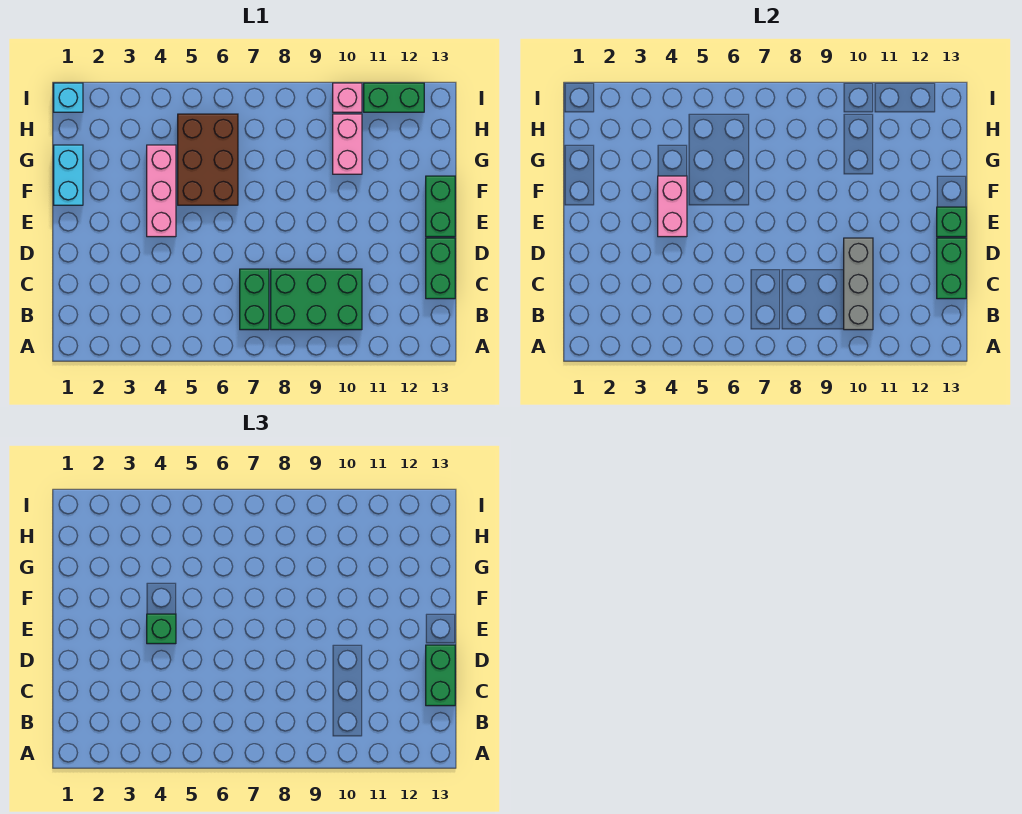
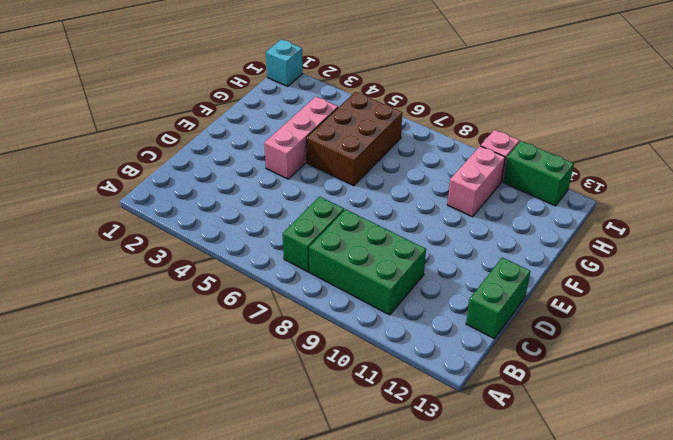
none -> green brick E13:F13 level 1
none -> cyan brick F1:G1 level 1
none -> grey brick B10:D10 level 2

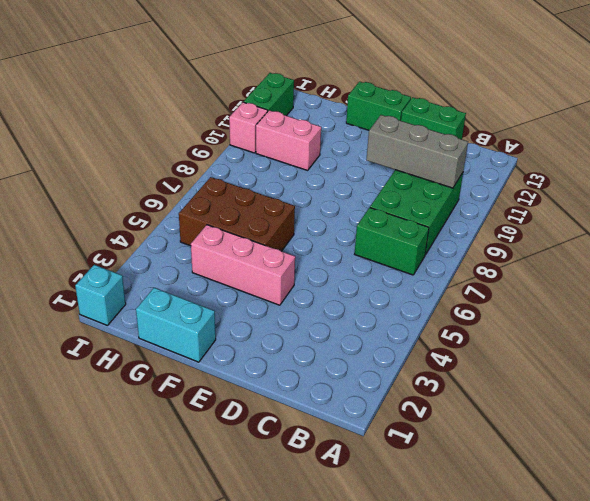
none -> green brick C13:D13 level 2
none -> pink brick E4:F4 level 2
none -> green brick E13 level 2

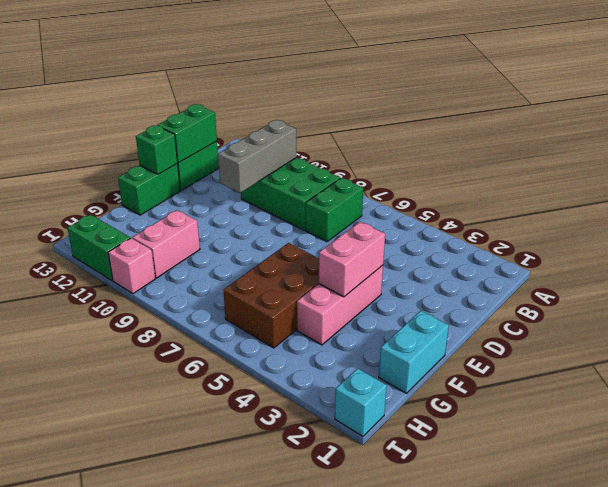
none -> green brick C13:D13 level 3
none -> green brick E4 level 3

